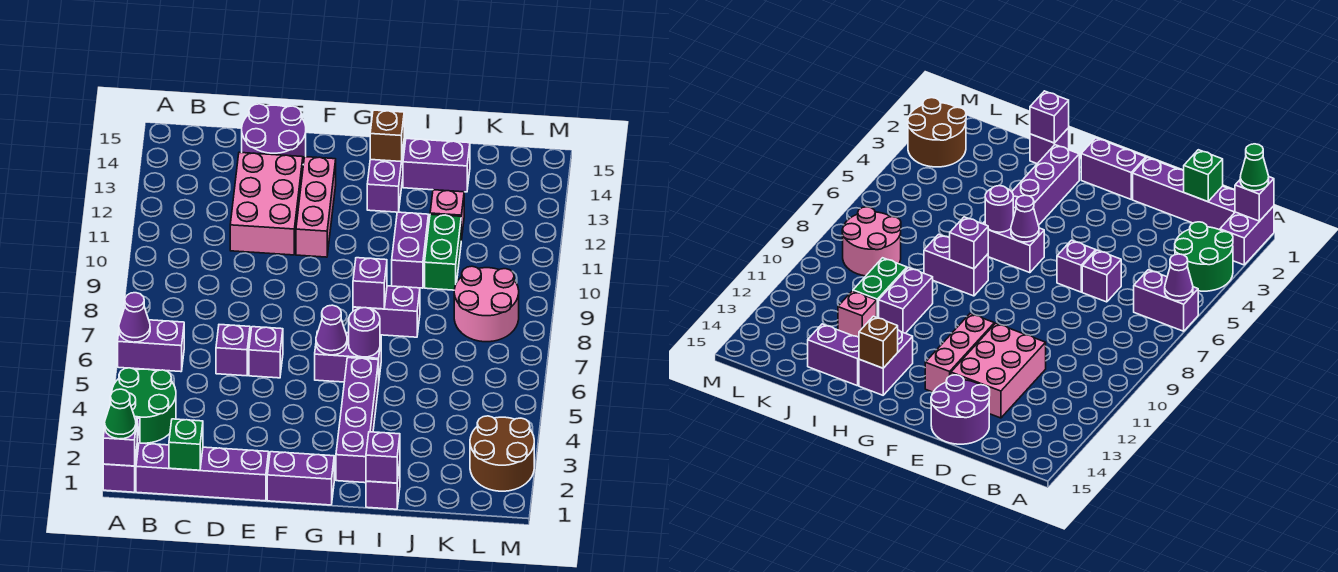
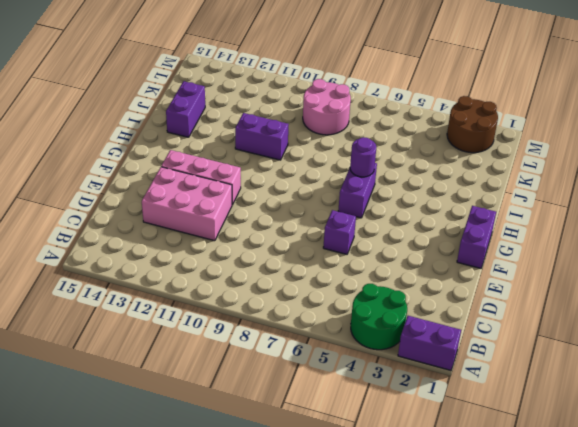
none -> purple brick A6:B6 level 1
none -> purple brick B1:E1 level 1
none -> purple brick D6 level 1
none -> purple round brick D14:E15 level 1

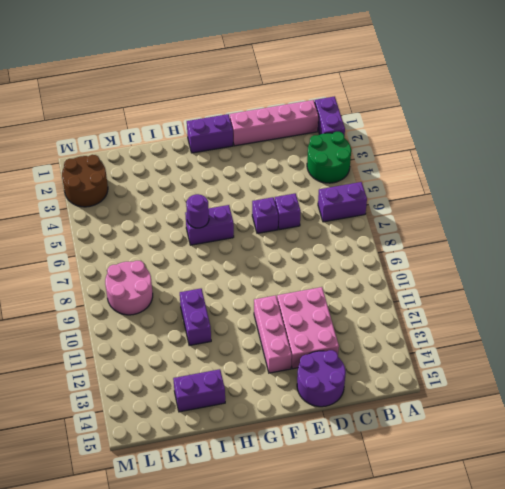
pink brick B1:E1 level 1 -> purple brick B1:E1 level 1
none -> purple brick H2:H5 level 1
none -> purple brick H8:I8 level 1
none -> purple brick H13:H14 level 1
none -> purple brick I1 level 1

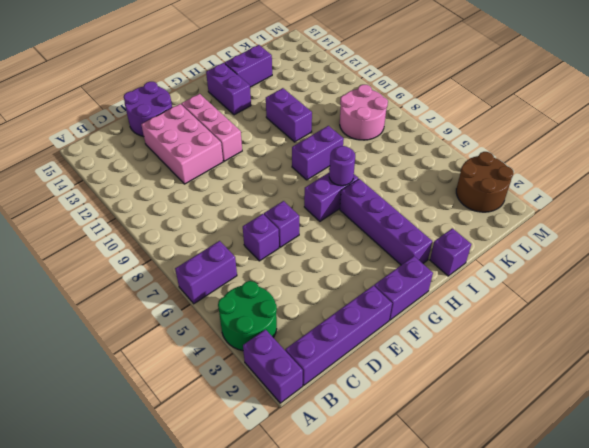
none -> green brick J10:J11 level 1
none -> pink brick J12 level 1
none -> purple brick A1 level 2
none -> purple cone A6 level 2

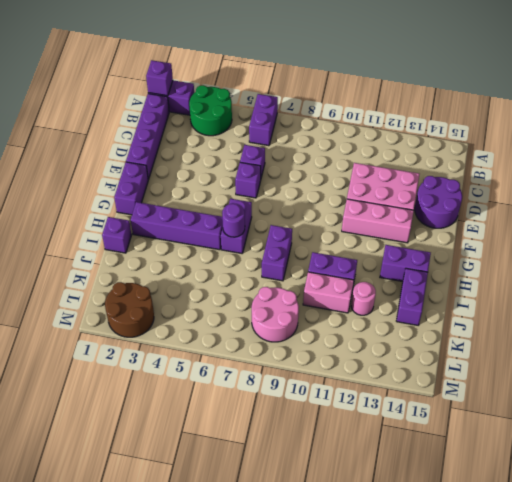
pink brick J10:J11 level 1 -> green brick J10:J11 level 1
pink round brick J12 level 1 -> pink brick J12 level 1
none -> purple cone A6 level 2
none -> green brick C1 level 2
none -> purple cone G6 level 2
none -> purple brick H8 level 2

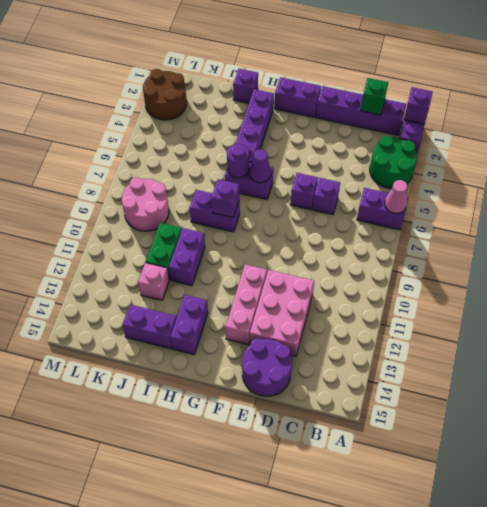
pink cone A6 level 2 -> purple cone A6 level 2
none -> brown brick H14 level 2
none -> purple brick I1 level 2
none -> green cone A1 level 3

